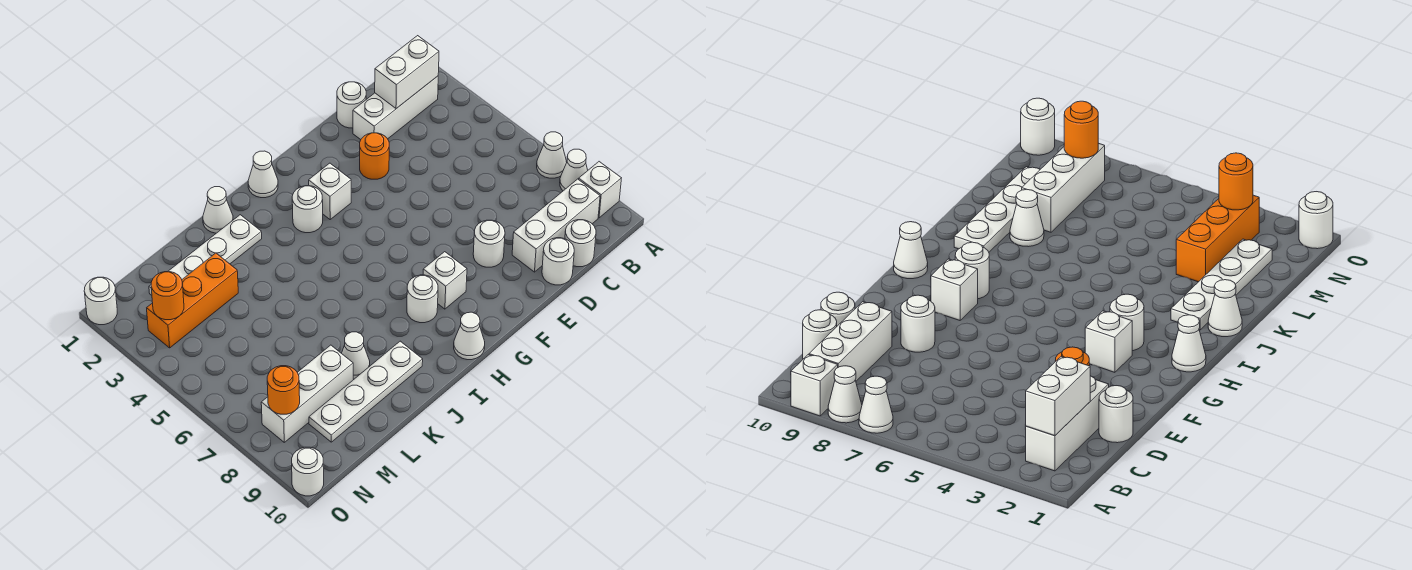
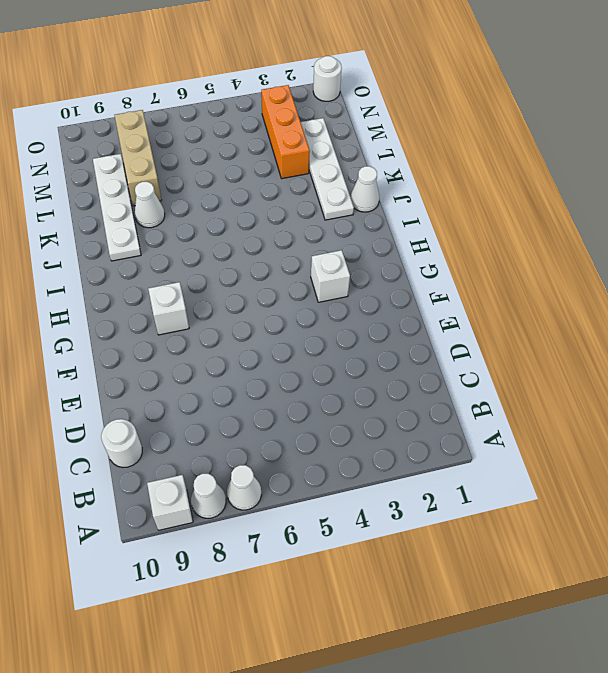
tan brick L8:N8 level 1 -> white brick L8:N8 level 1
none -> white brick B2:D2 level 1
none -> white brick B9:D9 level 1
none -> white round brick D1 level 1

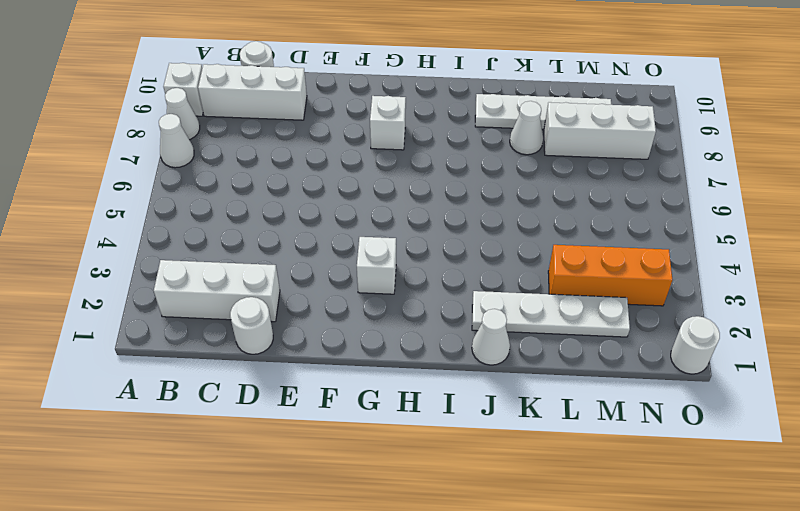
none -> white round brick D10 level 1
none -> orange round brick E3 level 1
none -> white round brick E8 level 1

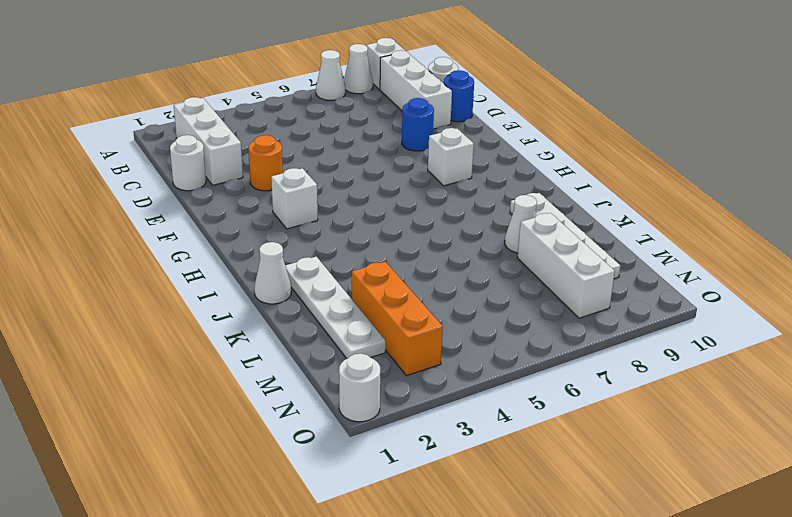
blue round brick D10 level 1 -> white round brick D10 level 1
blue round brick E8 level 1 -> white round brick E8 level 1
none -> white cone H1 level 1
none -> white round brick H3 level 1
none -> white round brick H8 level 1

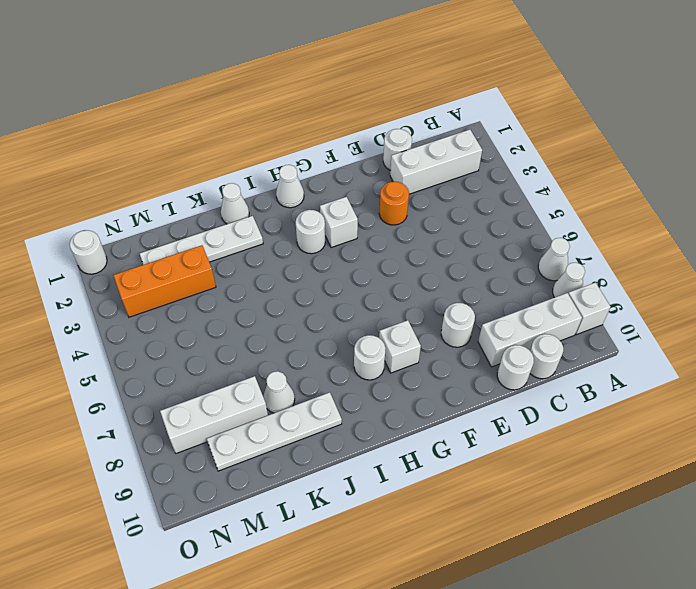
none -> white cone H10 level 1
none -> white round brick O10 level 1
none -> white brick B2:C2 level 2

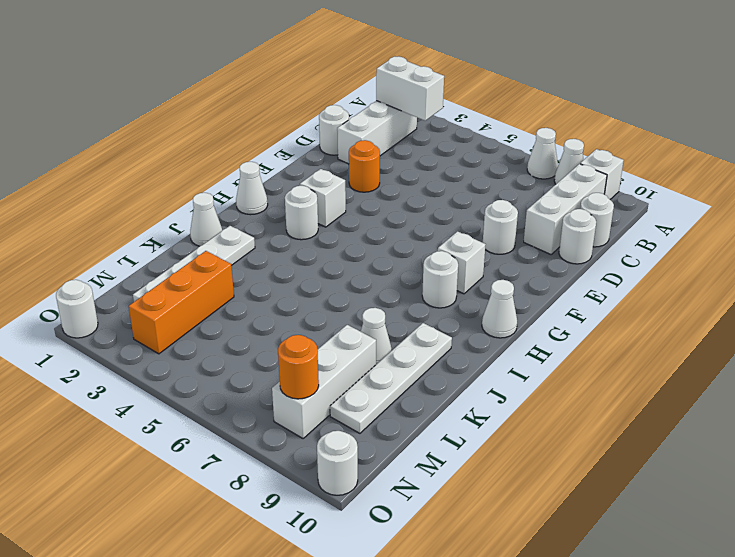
white brick B2:B3 level 2 -> white brick B2:C2 level 2
none -> orange round brick N3 level 2

